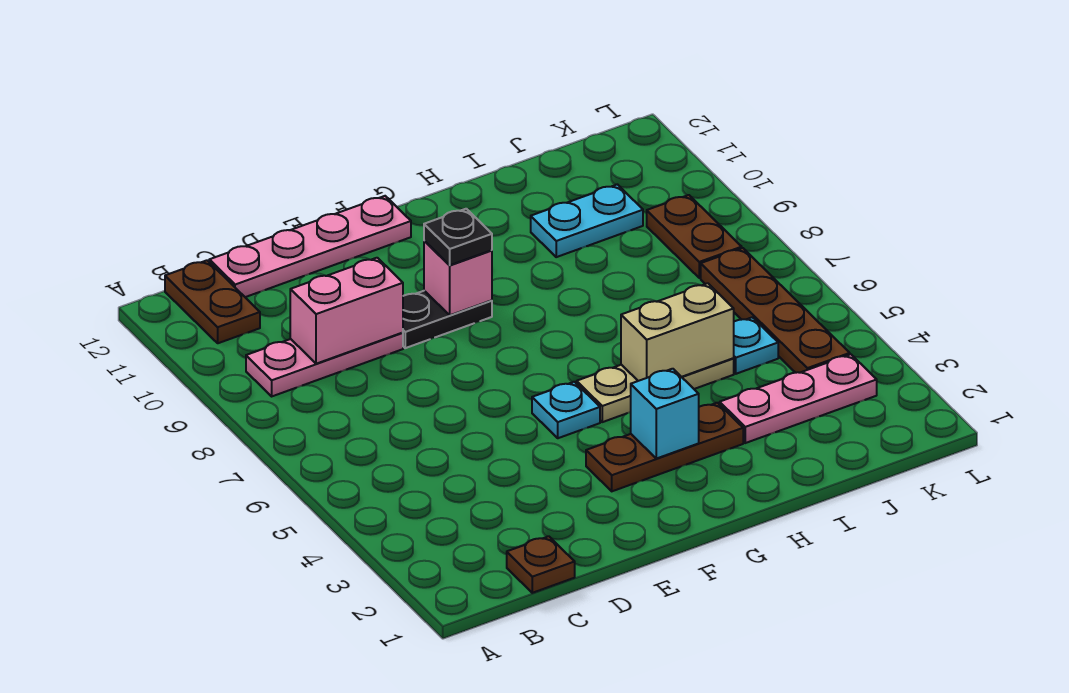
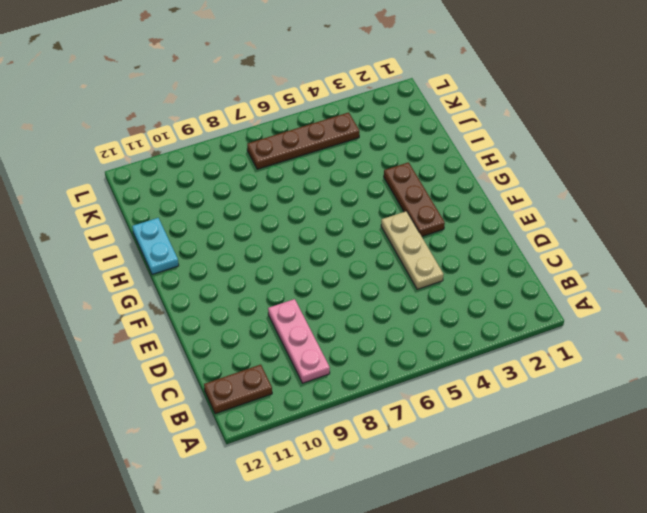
tan plate D4:F4 level 1 -> tan plate G5:I5 level 1
cyan plate H12:I12 level 1 -> cyan plate I10:J10 level 1
none -> brown plate C1 level 1
none -> pink plate C12:F12 level 1
none -> black plate E9:F9 level 1

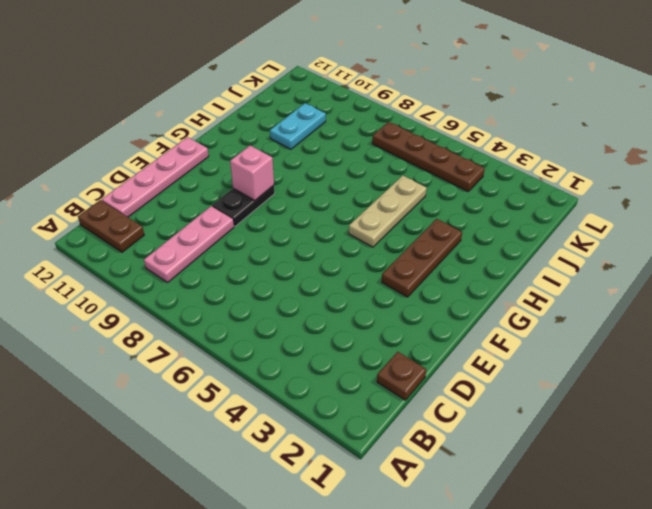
none -> cyan plate F5 level 1
none -> pink plate I3:K3 level 1
none -> cyan plate J5 level 1

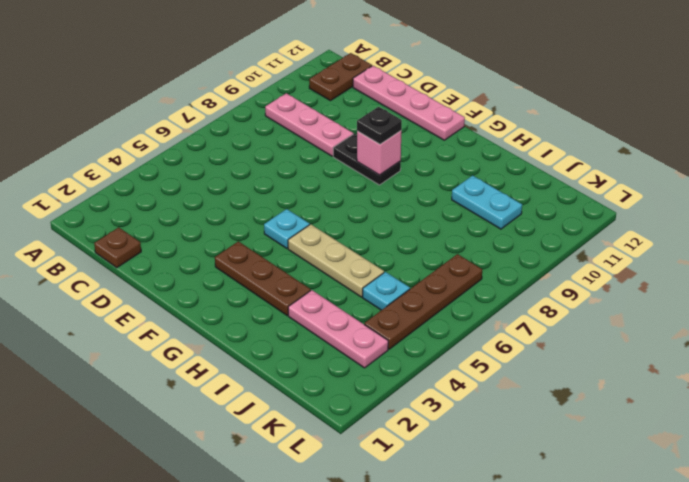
none -> brown plate K8:K9 level 1
none -> pink brick C9:D9 level 2
none -> cyan brick G3 level 2

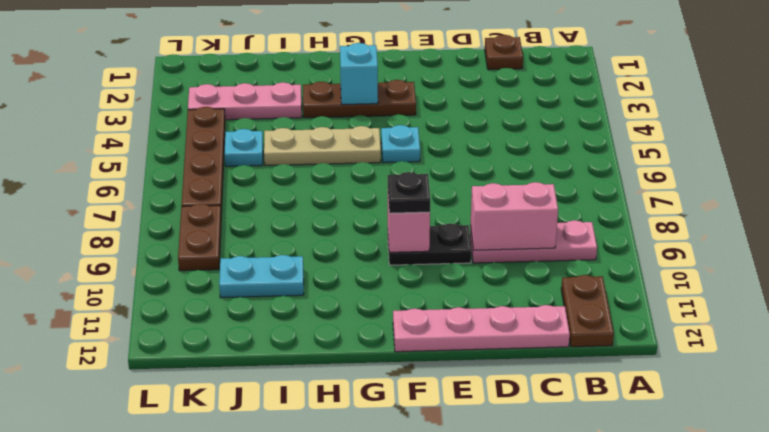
none -> tan brick H5:I5 level 2

